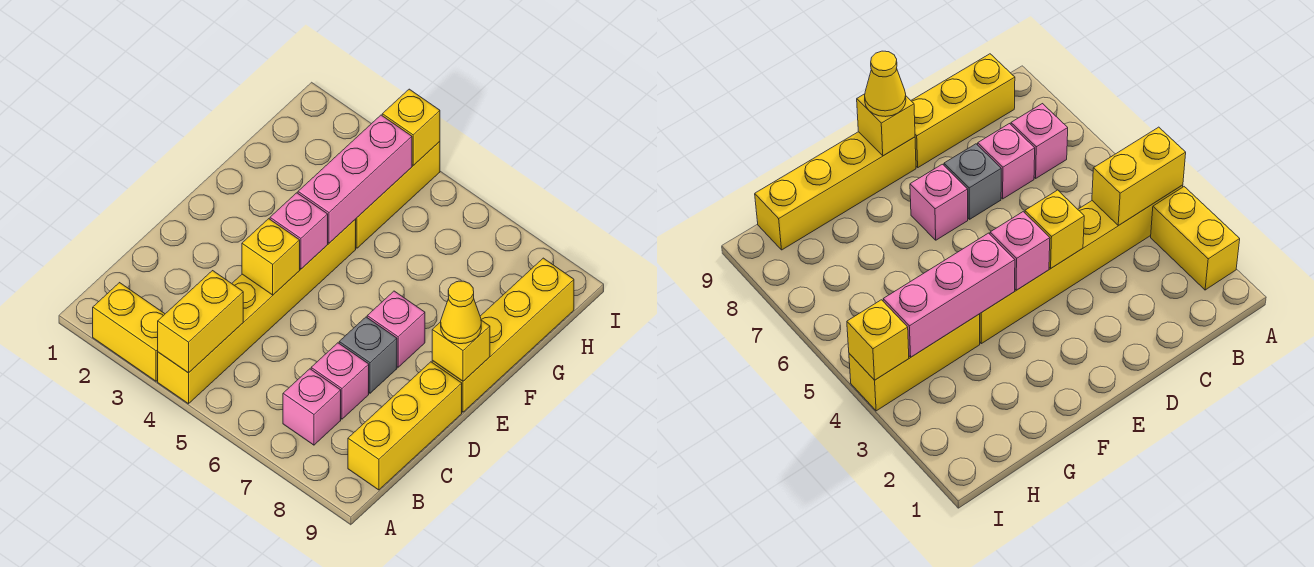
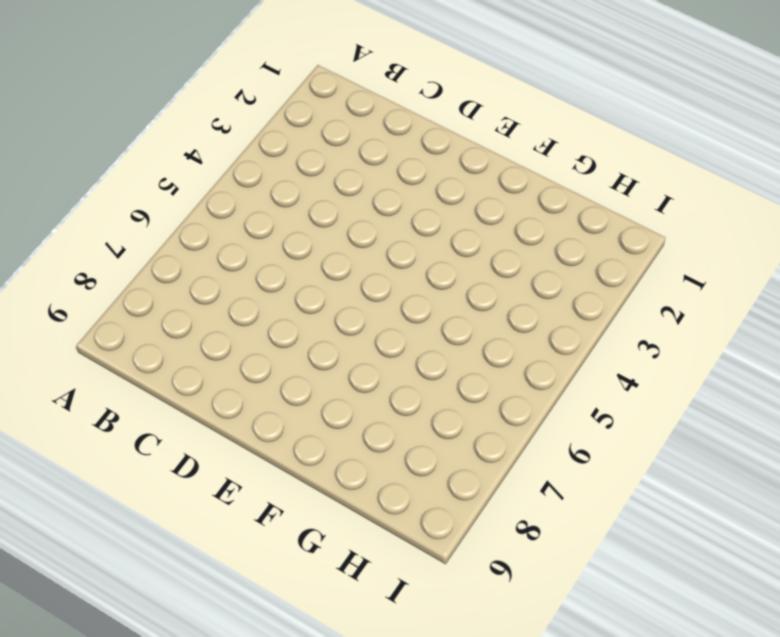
none -> yellow brick A2:A3 level 1
none -> yellow brick A4:F4 level 1
none -> pink brick B7 level 1

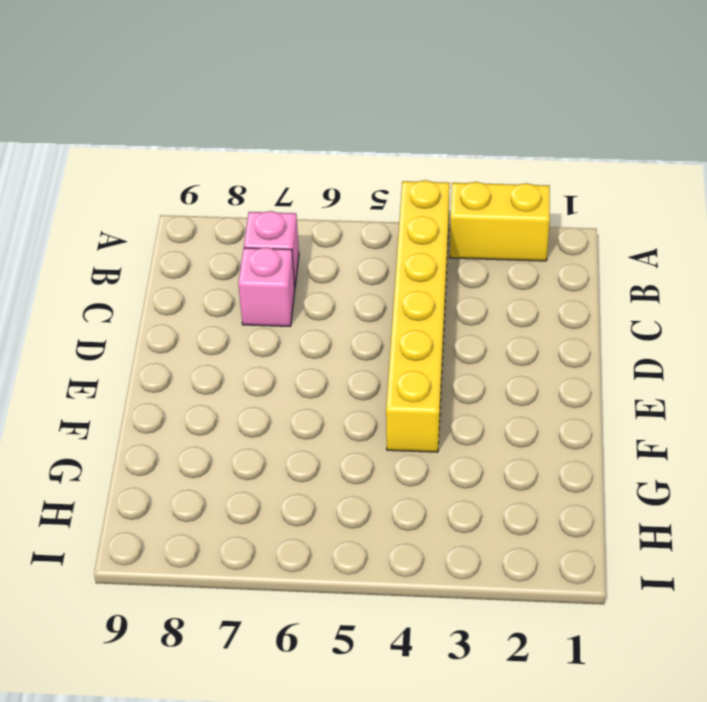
none -> yellow brick B9:D9 level 1
none -> grey brick D7 level 1
none -> pink brick E7 level 1

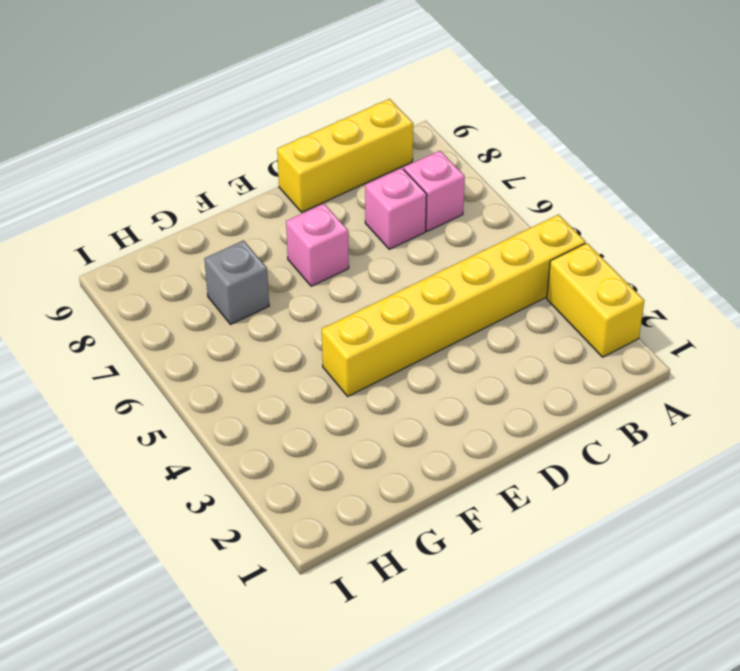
grey brick G7 level 1 -> grey brick D7 level 1
none -> yellow brick E9:H9 level 1
none -> yellow brick G4:I4 level 1
none -> yellow brick A4:B4 level 2

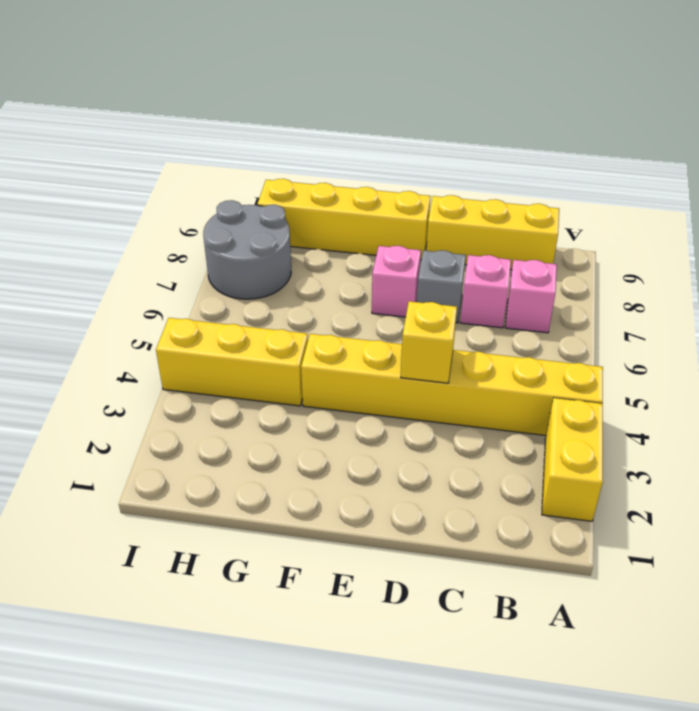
grey round brick H7:I8 level 1 -> none
none -> yellow brick A4:B4 level 2
none -> pink brick E4 level 2
none -> yellow brick E9 level 2

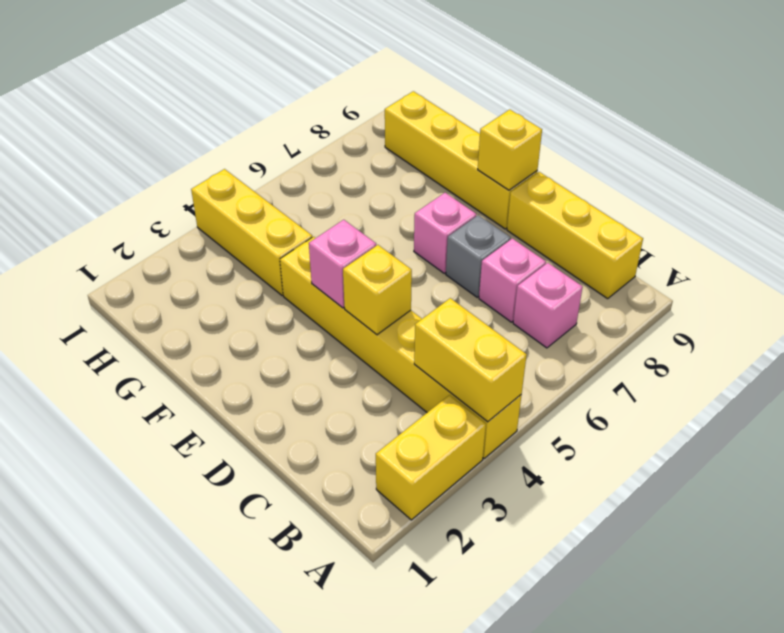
none -> pink brick F4:H4 level 2
none -> yellow brick I4 level 2
none -> yellow cone E9 level 3

